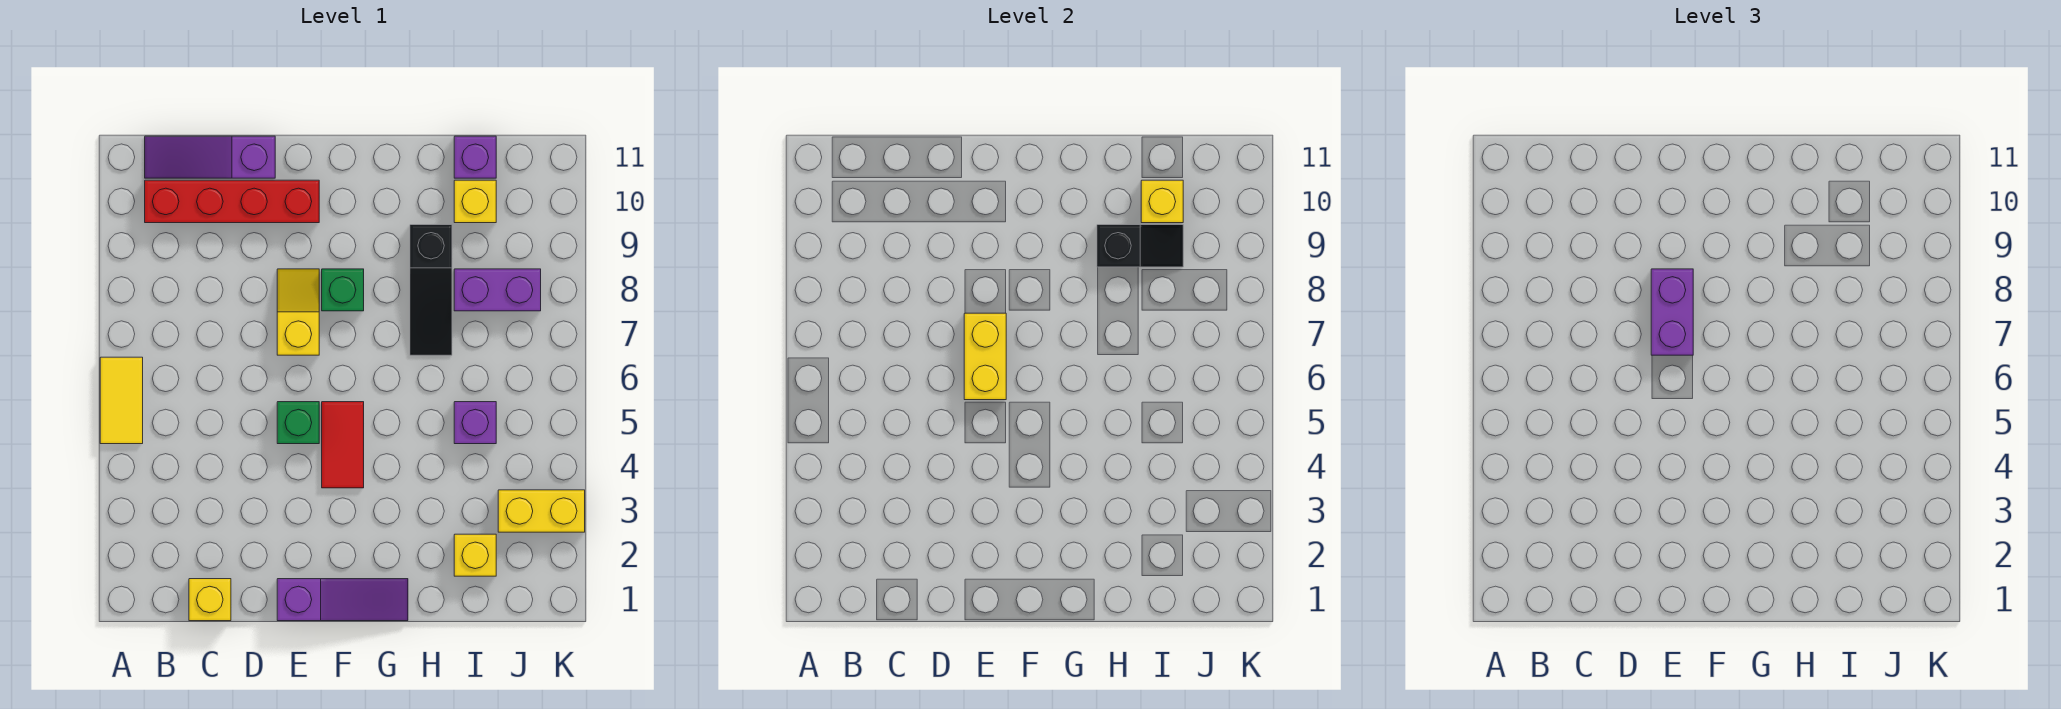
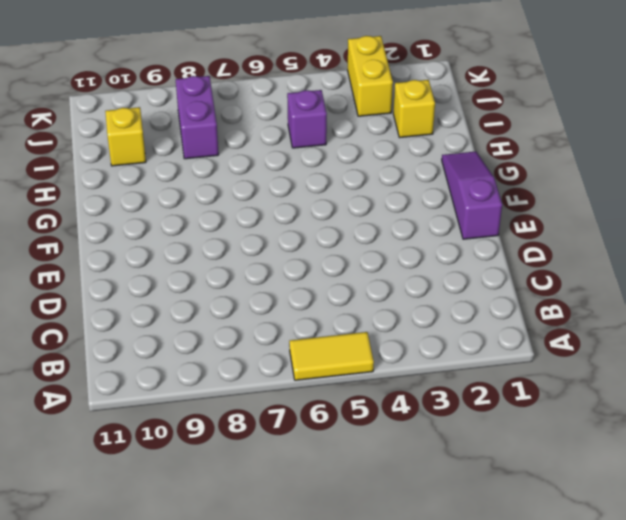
none -> red brick B10:E10 level 1
none -> purple slope B11:D11 level 1 top D
none -> yellow brick C1 level 1

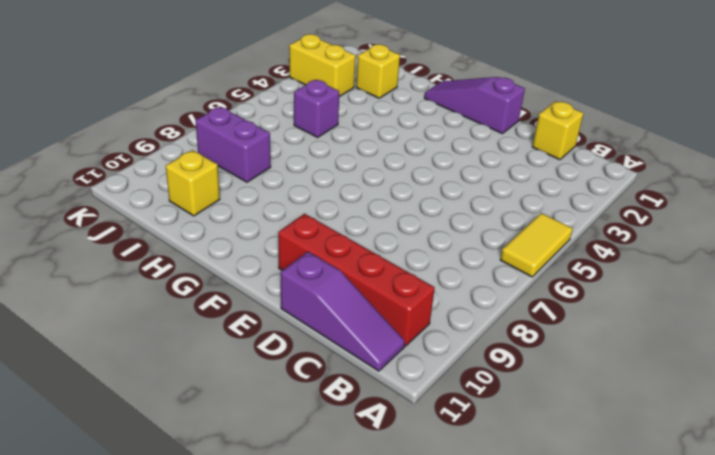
none -> green brick E5 level 1
none -> yellow slope E7:E8 level 1 top 7
none -> red tile F4:F5 level 1

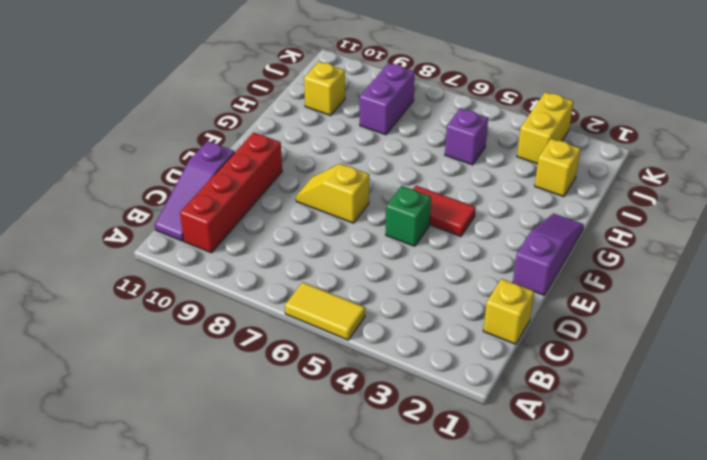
none -> green brick F8 level 1
none -> black slope H7:H9 level 1 top 9
none -> purple brick I11 level 1

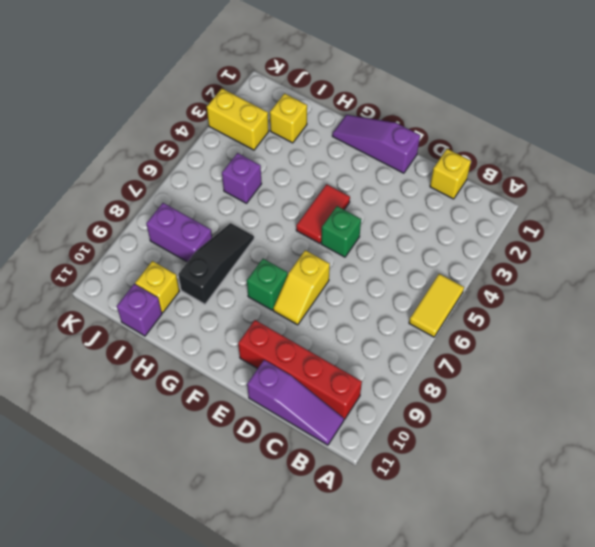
none -> yellow brick E6:E7 level 2
none -> black slope H9:I9 level 2 top H
none -> yellow brick I10 level 2

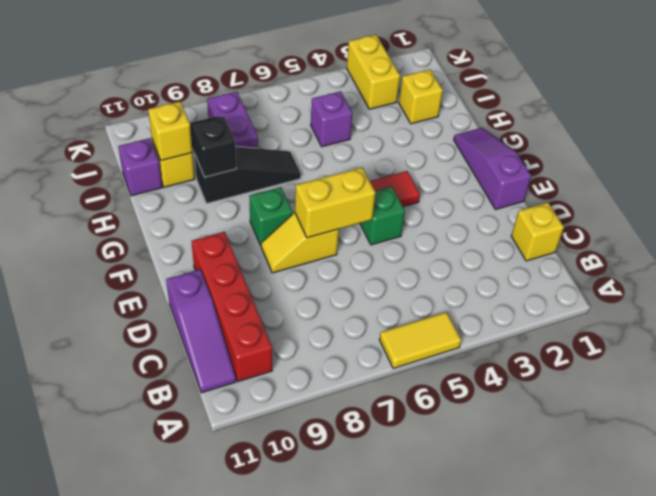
none -> purple brick E7:E8 level 3

